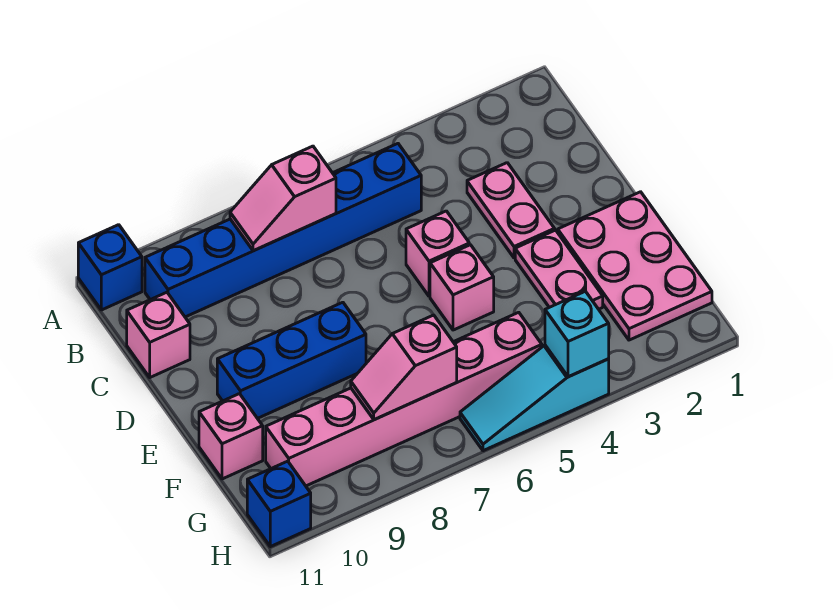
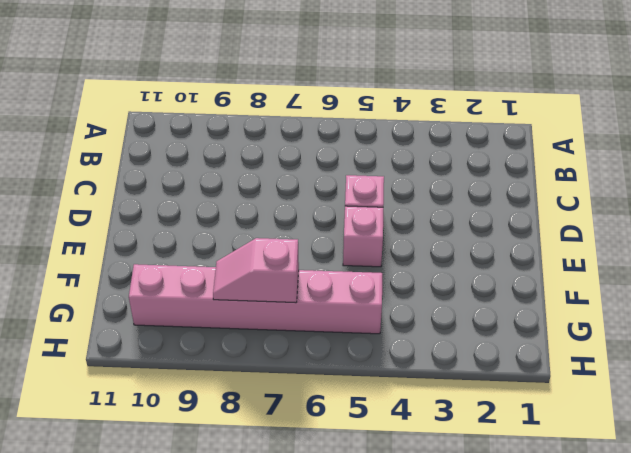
none -> blue brick A11 level 1
none -> blue brick B5:B10 level 1
none -> pink plate C3:D3 level 1

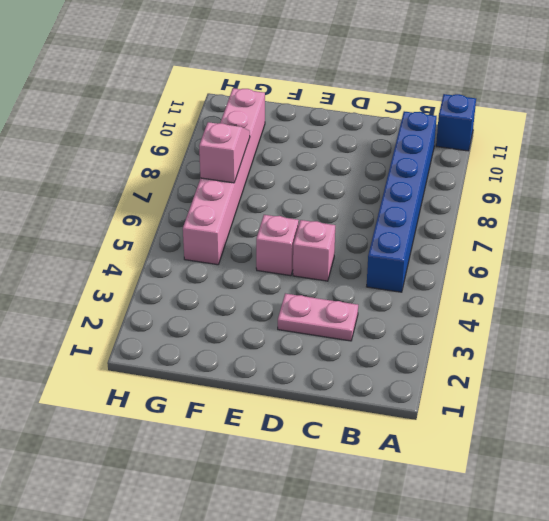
none -> pink brick C11 level 1
none -> pink plate E1:G2 level 1
none -> pink plate E3:F3 level 1

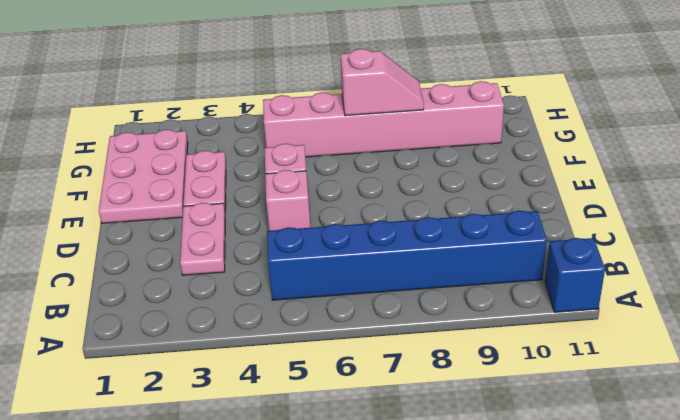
none -> pink brick C11 level 1
none -> blue brick E8:E10 level 1
none -> pink brick F11 level 1

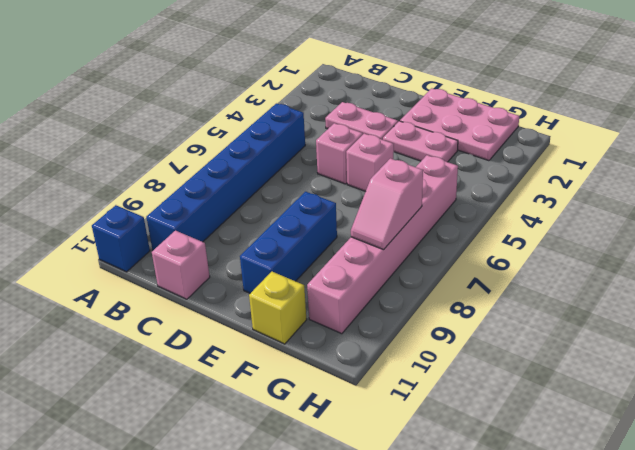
yellow brick F11 level 1 -> pink brick F11 level 1
none -> cyan slope H4:H6 level 1 top 4
none -> blue brick H11 level 1
none -> pink slope B7:B8 level 2 top 7

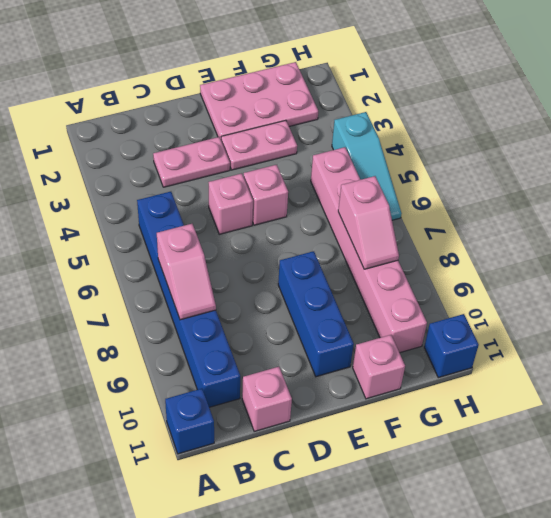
none -> cyan brick H4 level 2

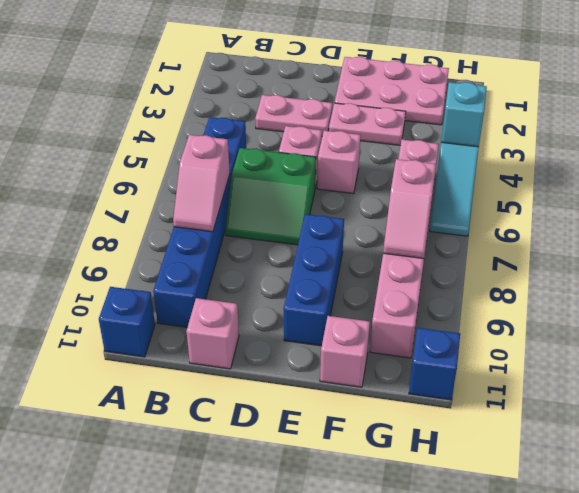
green slope C6:D7 level 1 top 6 -> none

